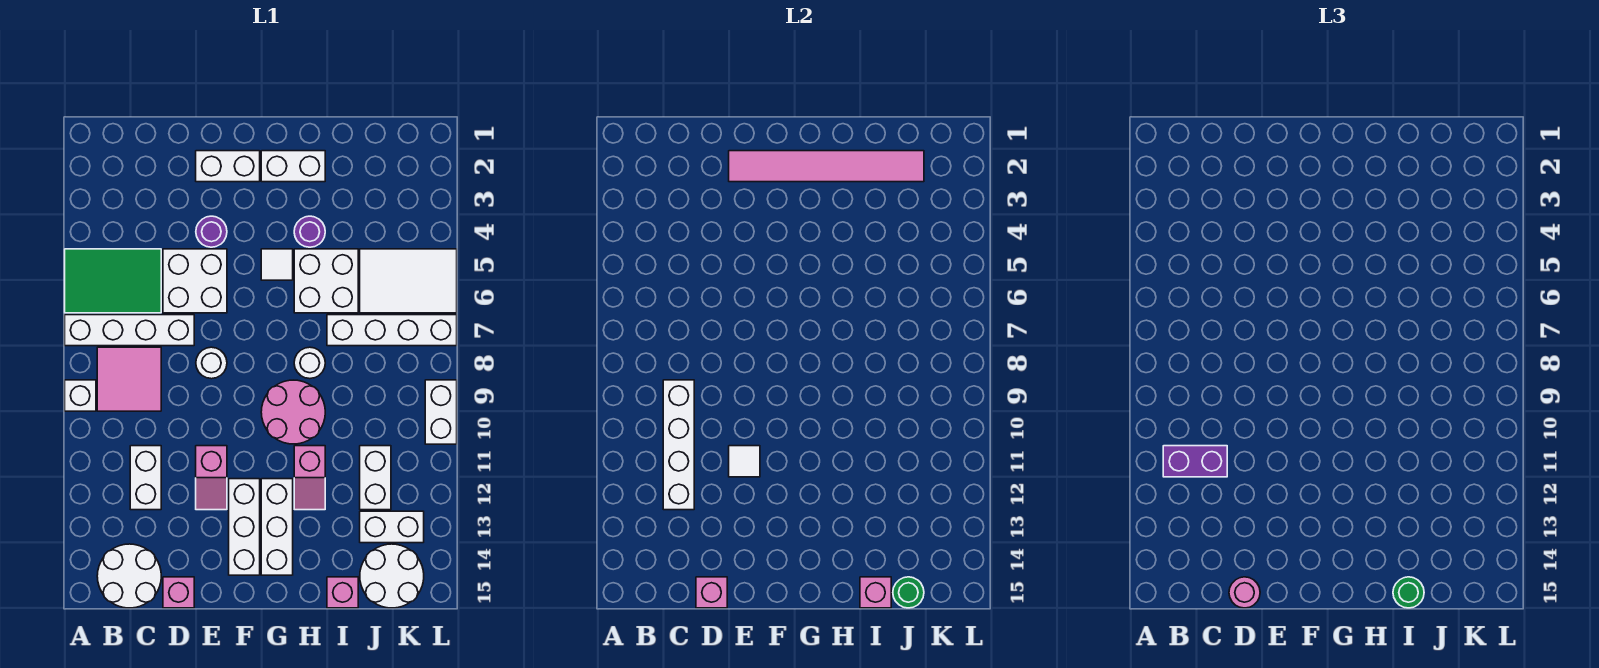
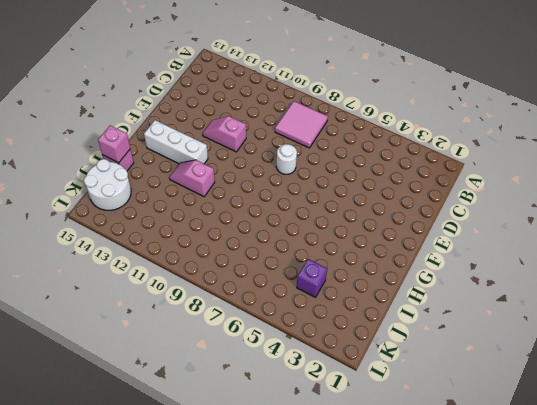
purple brick J4 level 1 -> none
none -> green tile A5:C6 level 1
none -> white brick A7:D7 level 1
none -> white brick A9 level 1
none -> white round brick B14:C15 level 1

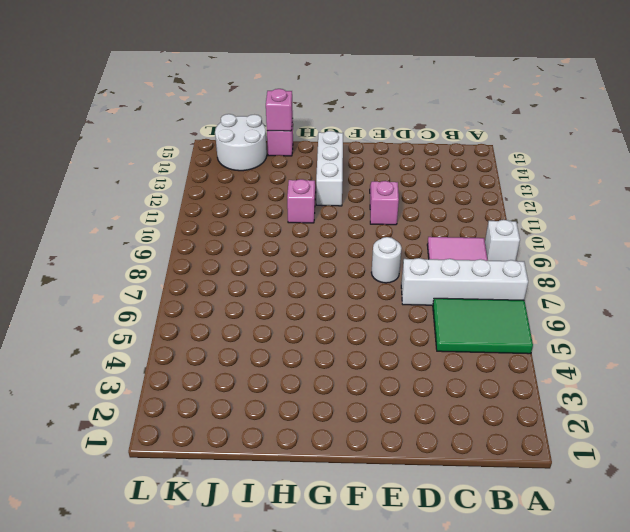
none -> white round brick B14:C15 level 1
none -> white brick C11:C12 level 1
none -> white brick D5:E6 level 1
none -> pink brick D15 level 1

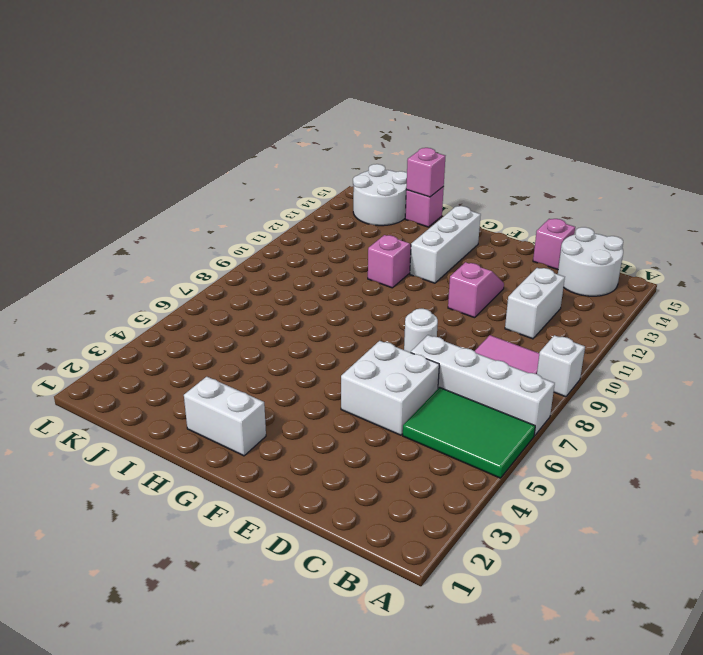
none -> white brick E2:F2 level 1
none -> purple round brick E4 level 1
none -> white brick F12:F14 level 1
none -> white tile G5 level 1

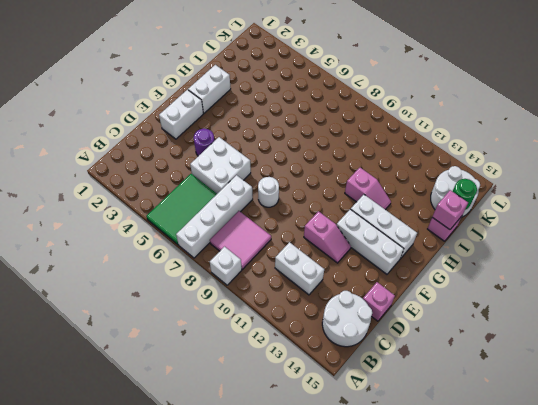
none -> white tile G5 level 1
none -> pink round brick G9:H10 level 1
none -> purple round brick H4 level 1
none -> white brick H5:I6 level 1

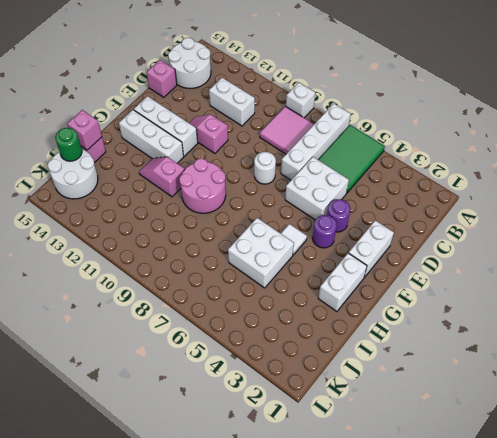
purple round brick F4 level 1 -> purple round brick H4 level 1
none -> white round brick H8 level 1
none -> white brick I7:L7 level 1
none -> white tile J5:L6 level 1
none -> white brick J11:J12 level 1

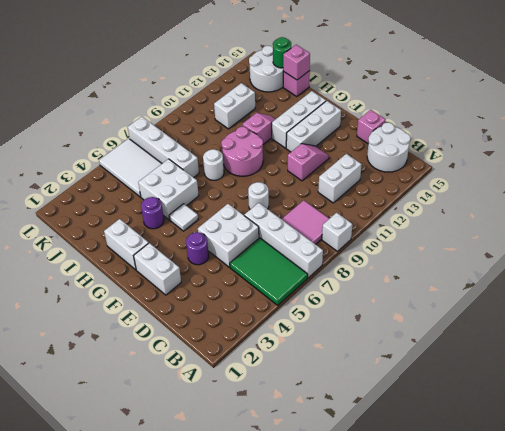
none -> white brick J13:K13 level 1
none -> white brick L9:L10 level 1
none -> white brick C9:C12 level 2
none -> pink brick D15 level 2

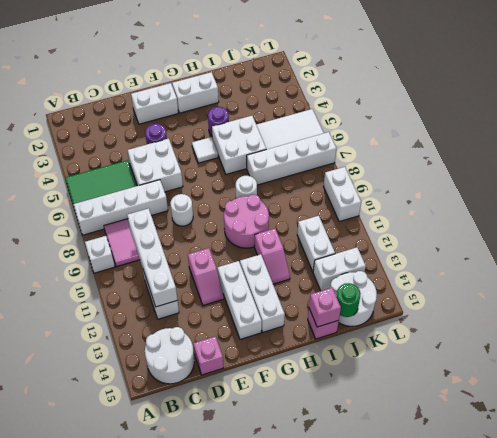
none -> pink brick D15 level 2
none -> pink tile E2:J2 level 2
none -> white tile E11 level 2
none -> purple brick B11:C11 level 3

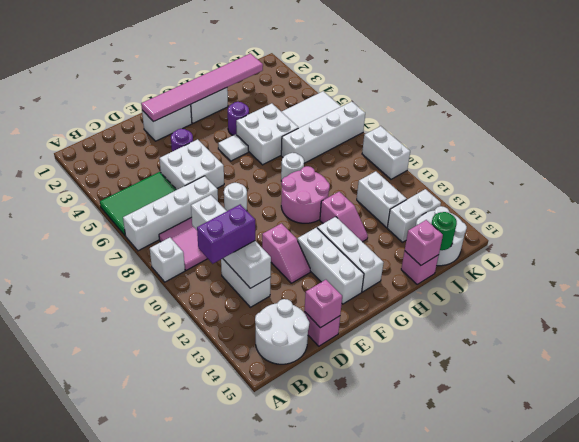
none -> white tile E11 level 2
none -> pink round brick D15 level 3
none -> green round brick I15 level 3

